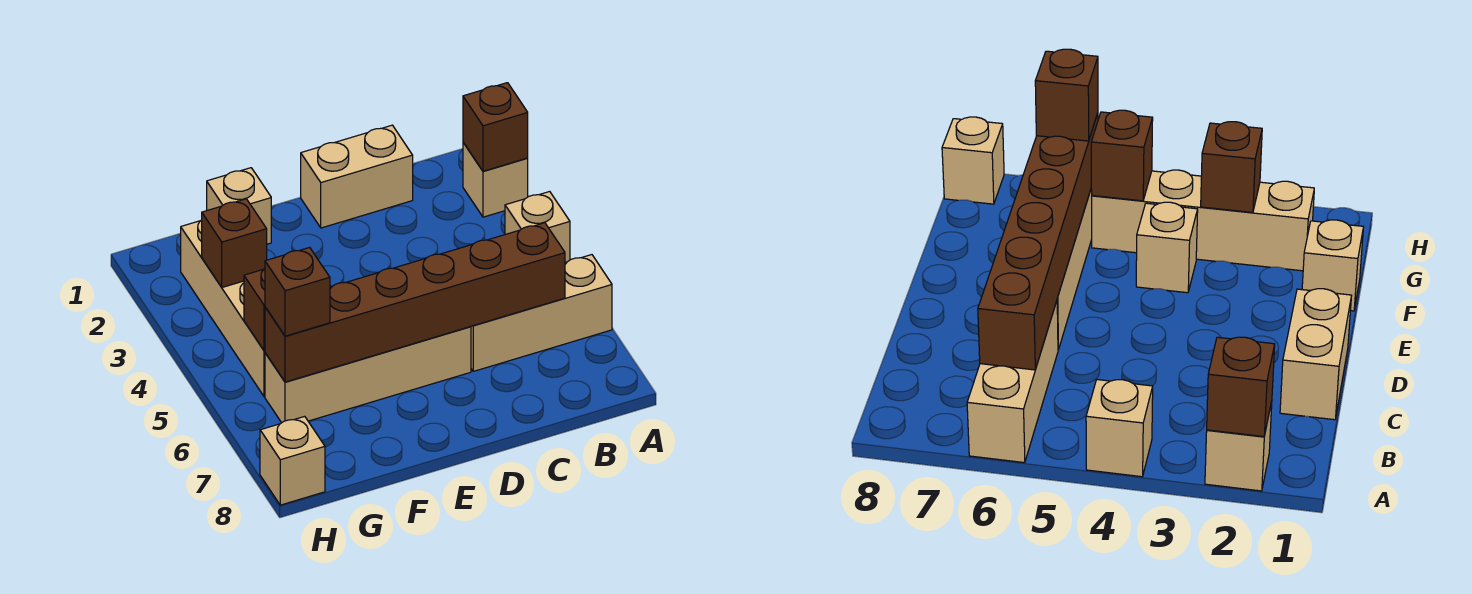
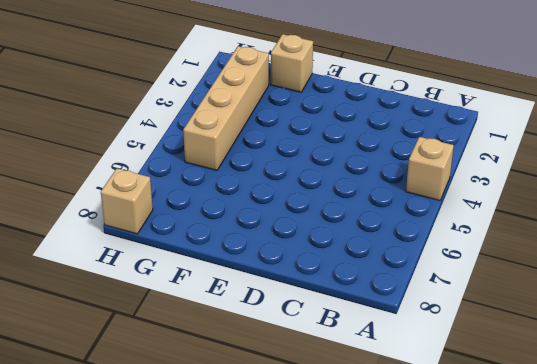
none -> tan brick A2 level 1
none -> tan brick A6:C6 level 1
none -> tan brick C1:D1 level 1

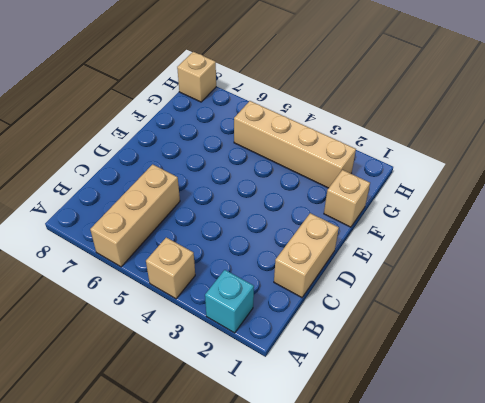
cyan brick A2 level 1 -> tan brick A2 level 1
none -> tan brick D6:G6 level 1
none -> tan brick F4 level 1
none -> brown brick A2 level 2

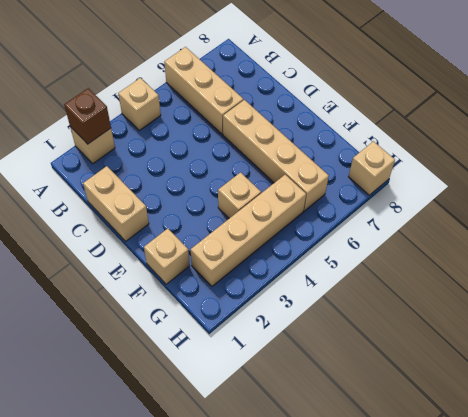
none -> brown brick B6:G6 level 2
none -> brown brick G3 level 2
none -> brown brick G5 level 2

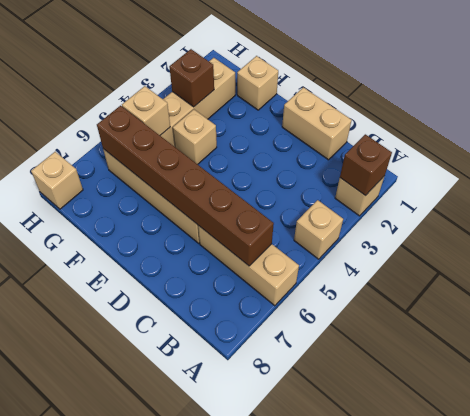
tan brick G5 level 2 -> brown brick G5 level 2
none -> brown brick G6 level 3

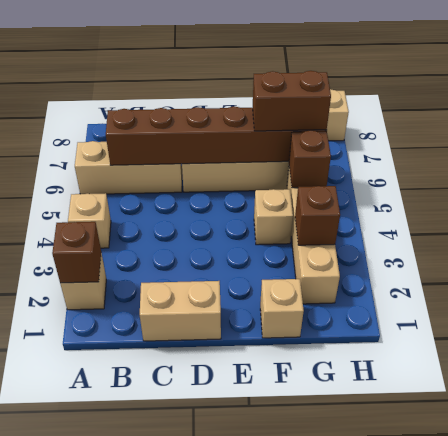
brown brick F6:G6 level 3 -> brown brick G6 level 3

